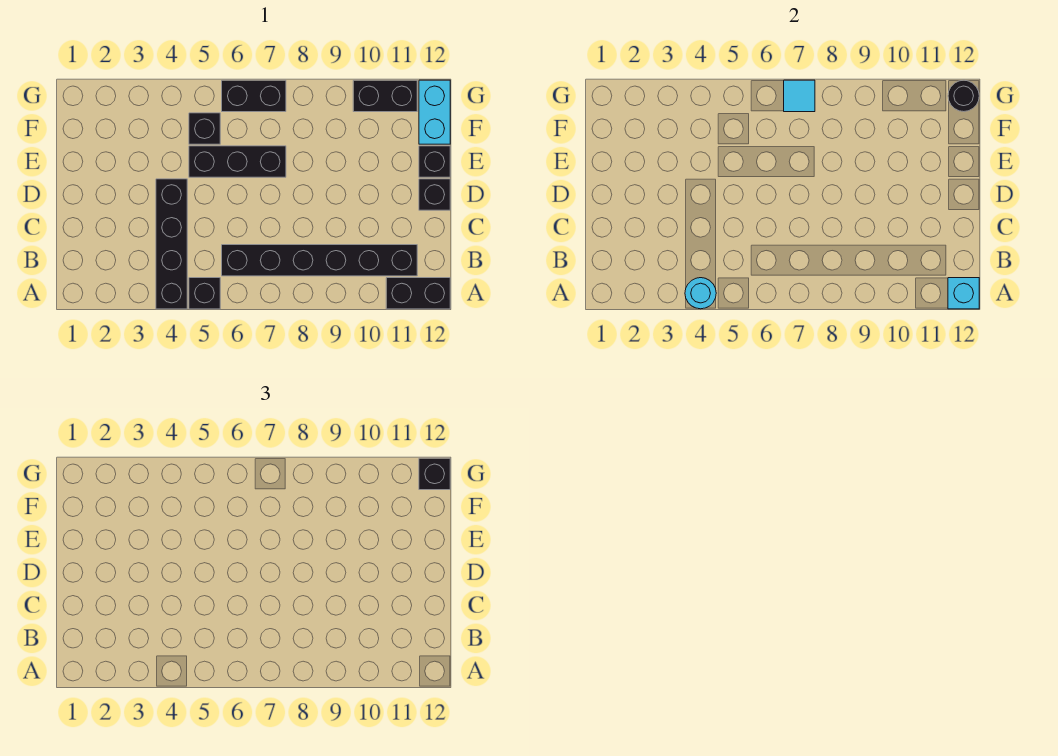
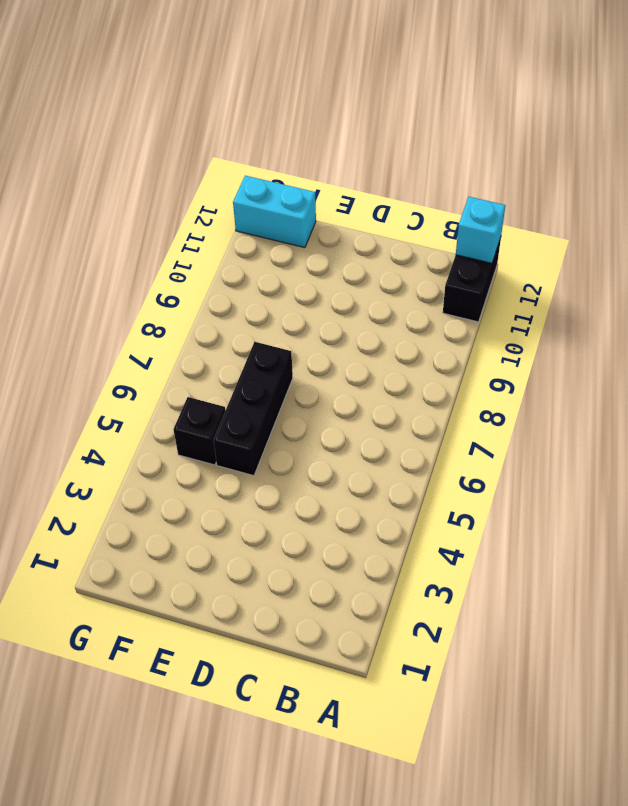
none -> black brick A4:D4 level 1
none -> black brick A5 level 1
none -> black brick B6:B11 level 1

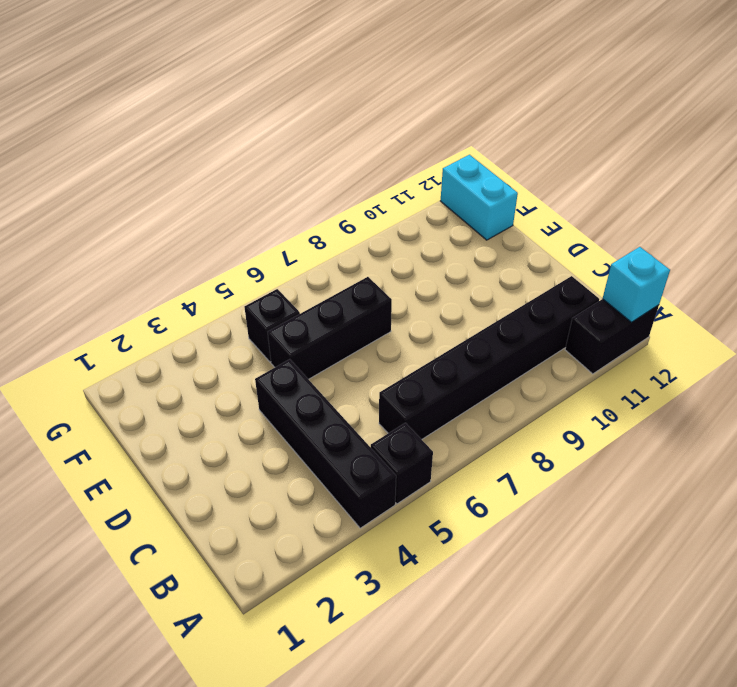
none -> black brick D12 level 1
none -> black brick E12 level 1
none -> black brick G6:G7 level 1

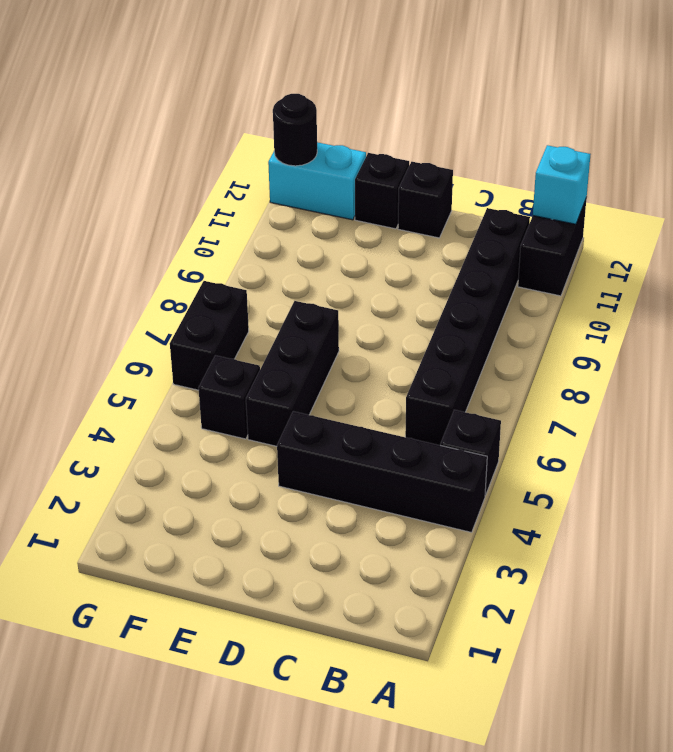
none -> black brick G10:G11 level 1
none -> cyan round brick A4 level 2
none -> cyan tile G7 level 2

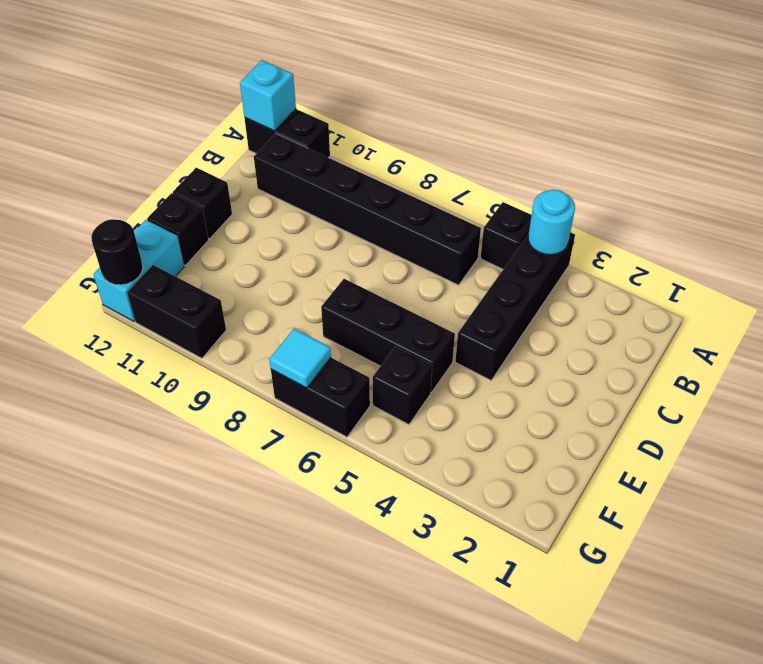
none -> black brick G12 level 3

